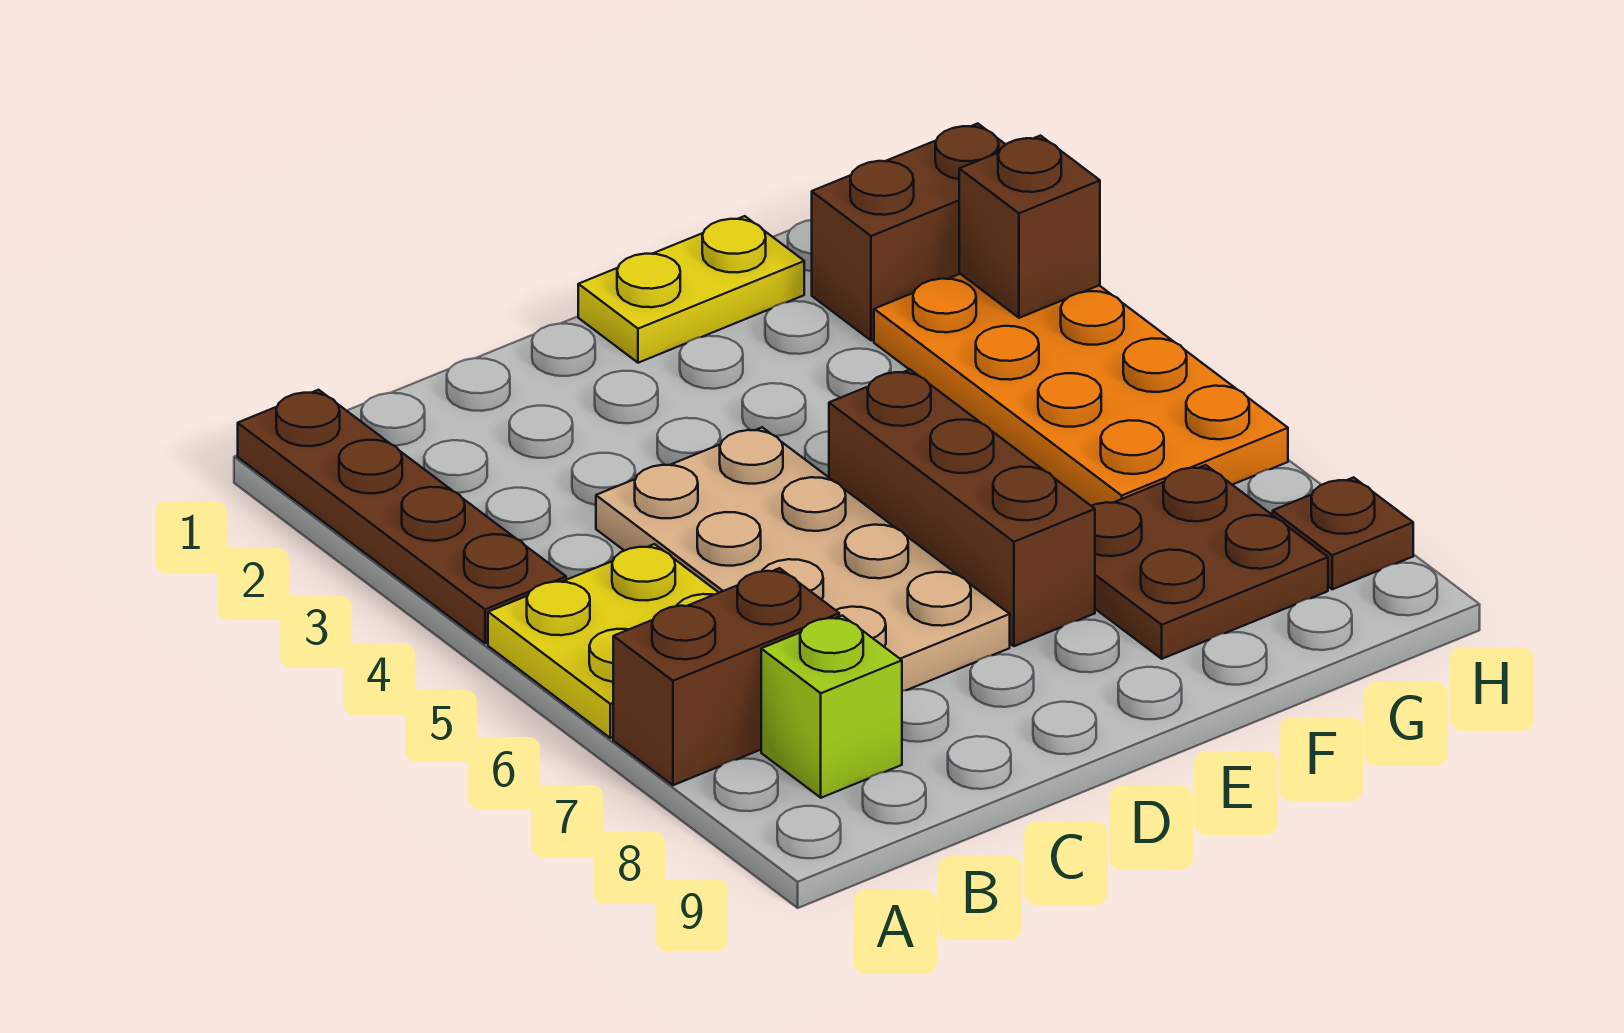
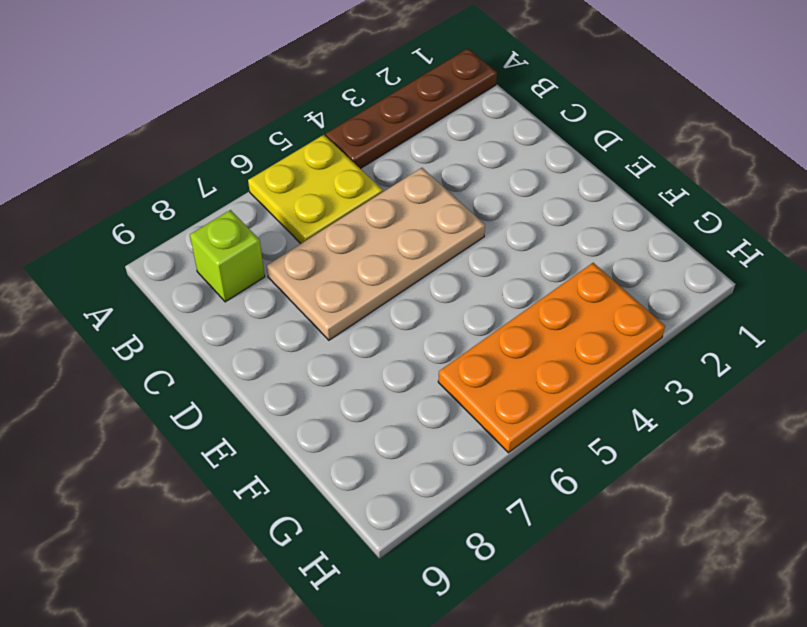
none -> brown brick A7:B7 level 1
none -> yellow plate E1:F1 level 1
none -> brown brick E5:E7 level 1

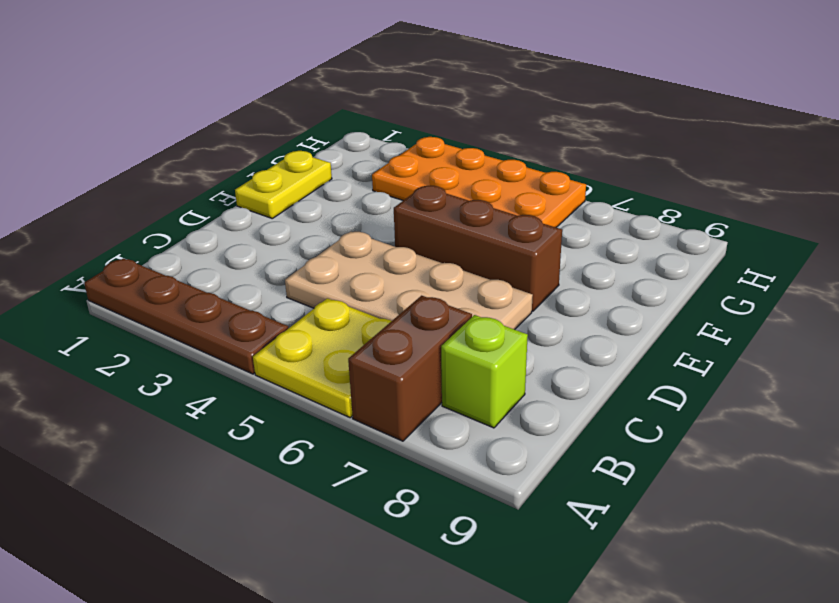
none -> brown plate F7:G8 level 1
none -> brown brick G2:H2 level 1
none -> brown plate H8 level 1

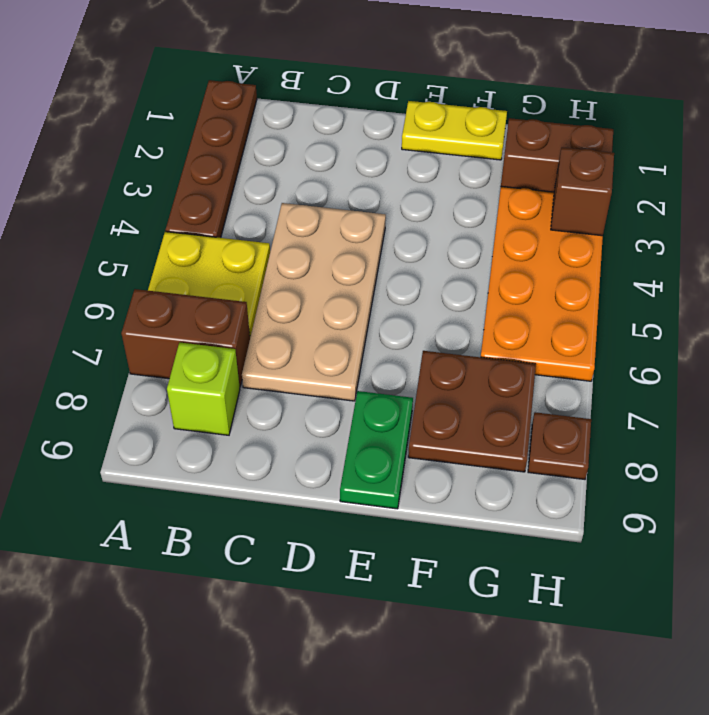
green plate E8:E9 level 1 -> none
none -> brown brick E5:E7 level 1

